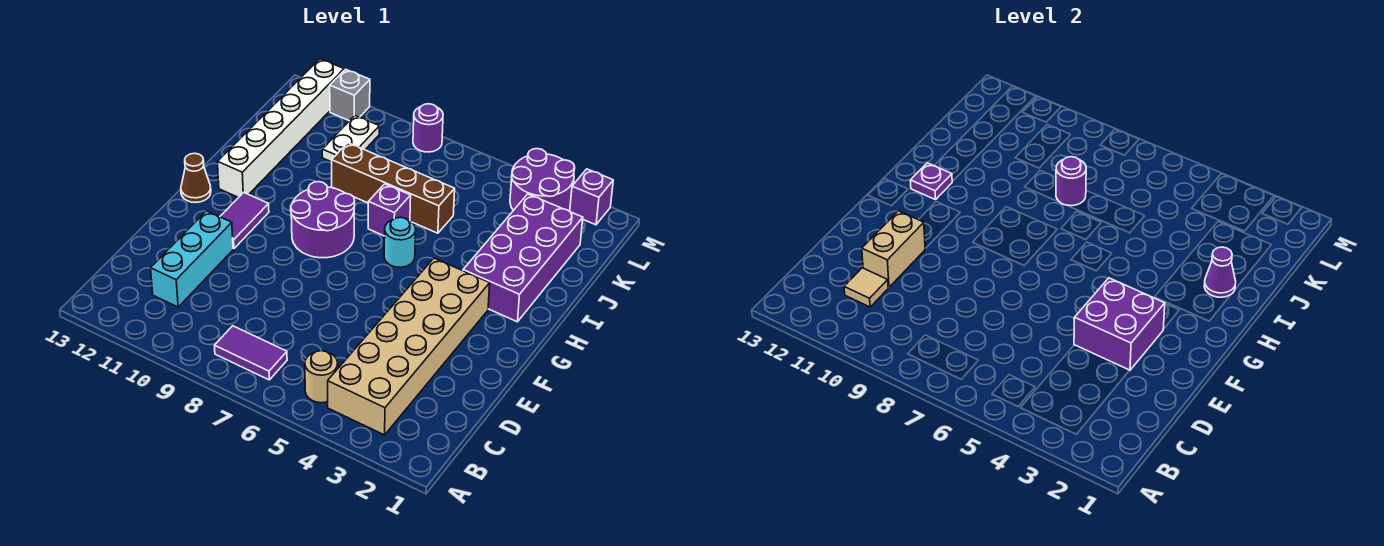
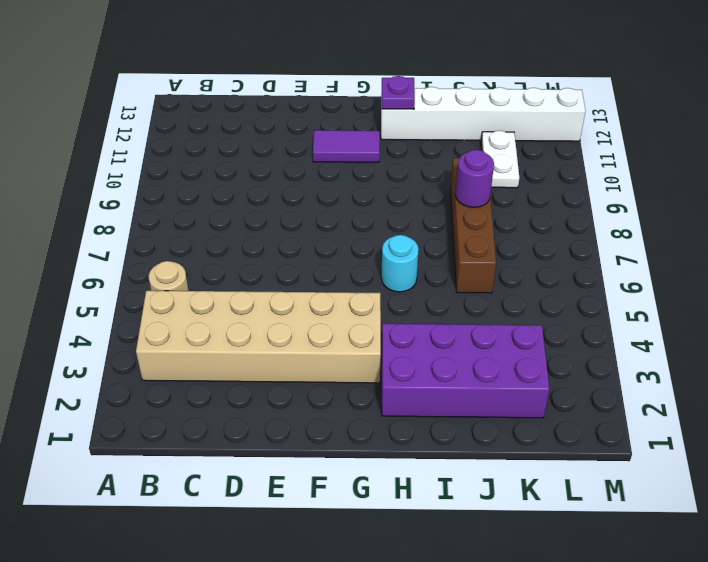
white plate K10:K11 level 1 -> white plate K10:L10 level 1
none -> purple tile B7:B8 level 1
none -> cyan brick C11:E11 level 1
none -> purple round brick G8:H9 level 1

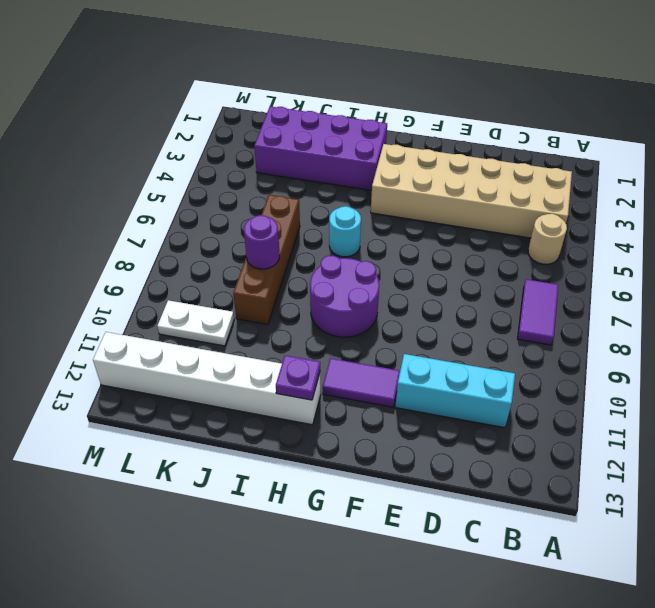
none -> brown cone G13 level 1
none -> purple brick I7 level 1
none -> purple round brick L3:M4 level 1

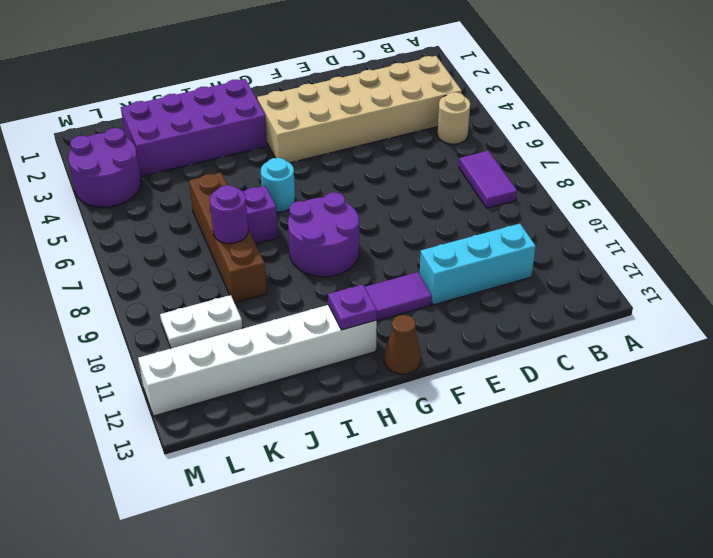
none -> purple brick M2 level 1
none -> purple round brick M8 level 1
none -> grey brick M11 level 1

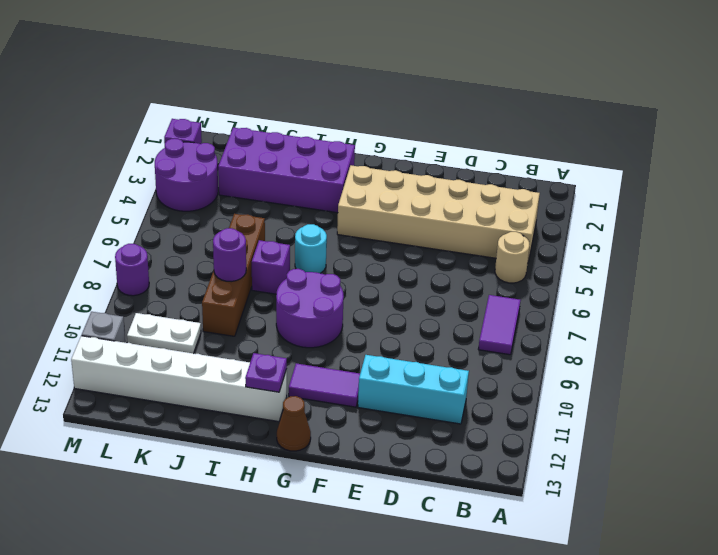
none -> tan tile C11 level 2
none -> tan brick D11:E11 level 2
none -> purple brick E3:F4 level 2

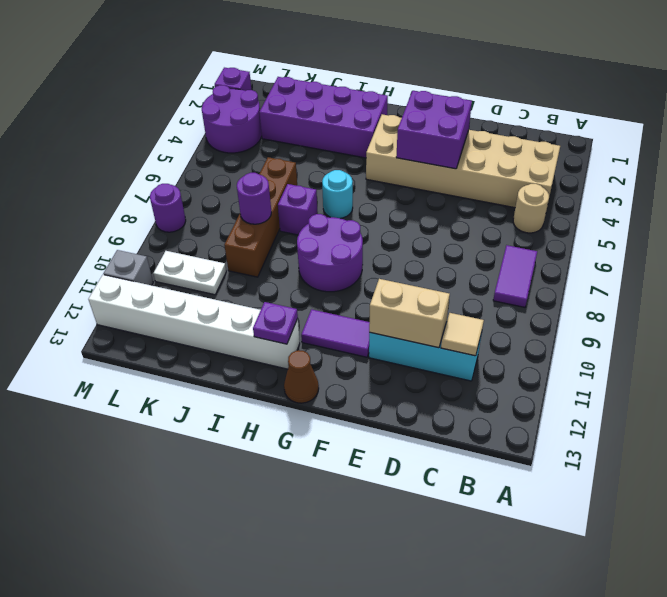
none -> purple cone I2 level 2

